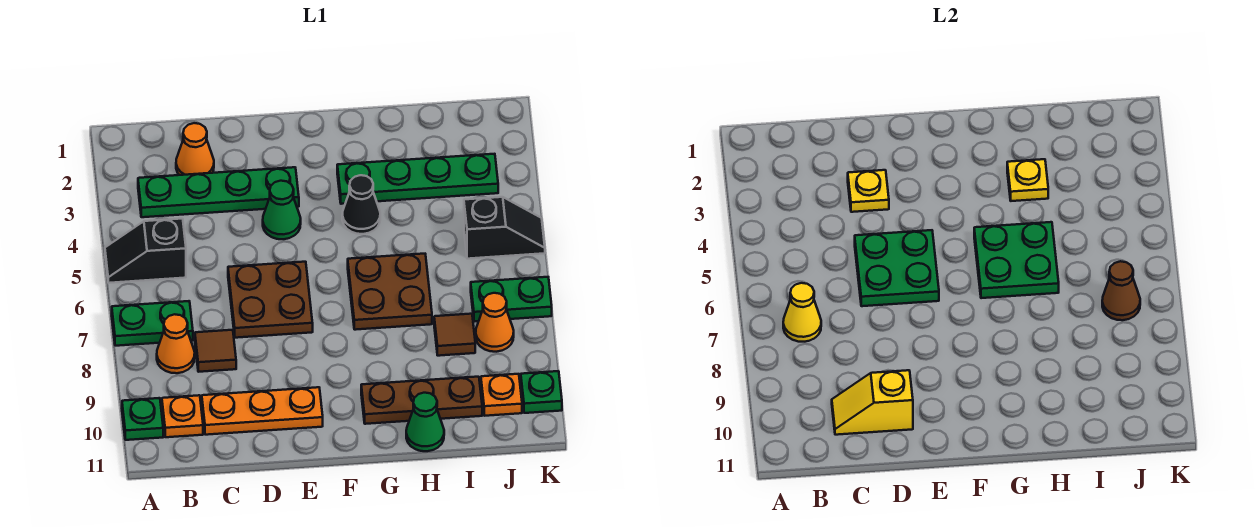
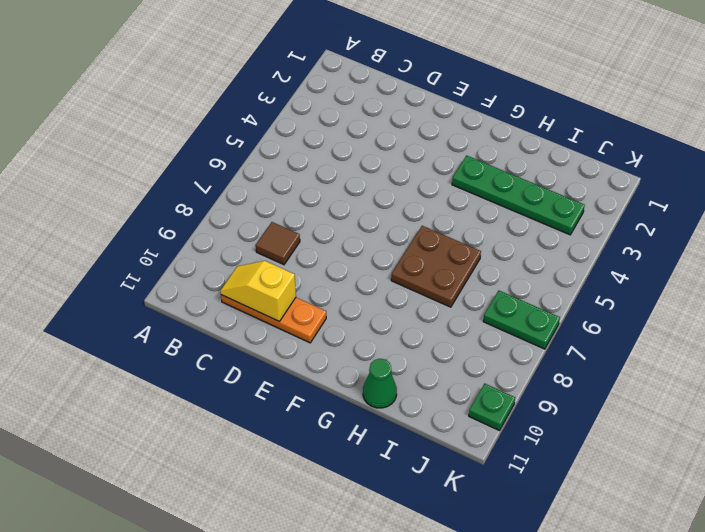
none -> black slope A5:B5 level 1 top B
none -> green plate A7:B7 level 1
none -> green plate A10 level 1

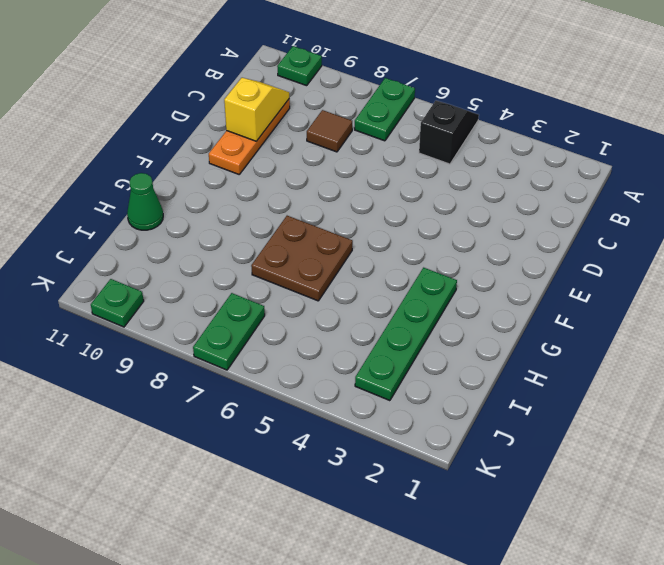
none -> green plate B3:E3 level 1
none -> orange cone B8 level 1
none -> orange plate B10 level 1

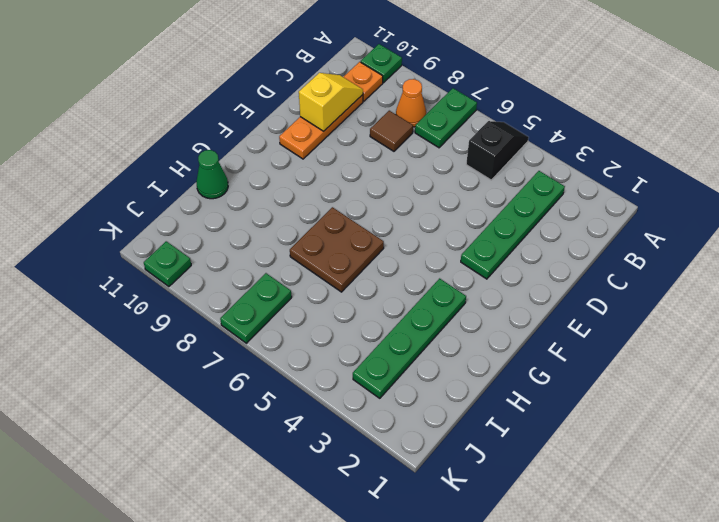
none -> orange cone C2 level 1
none -> brown plate D6:E7 level 1
none -> green cone E4 level 1

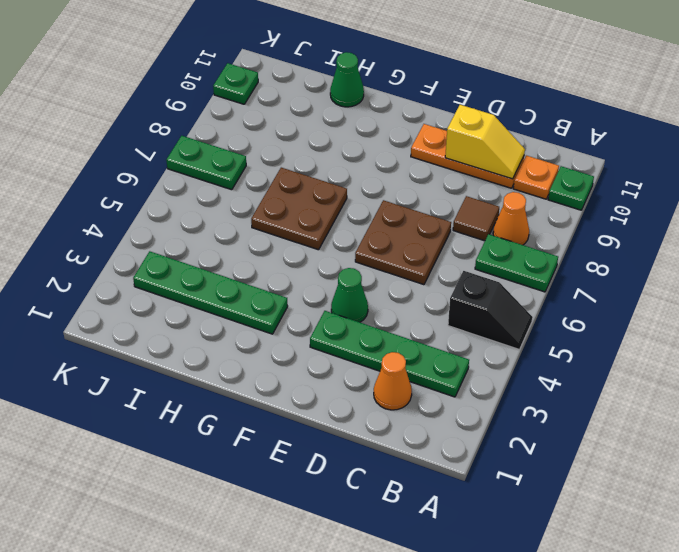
none -> black cone G4 level 1
none -> brown plate G10:I10 level 1
none -> brown tile I8 level 1

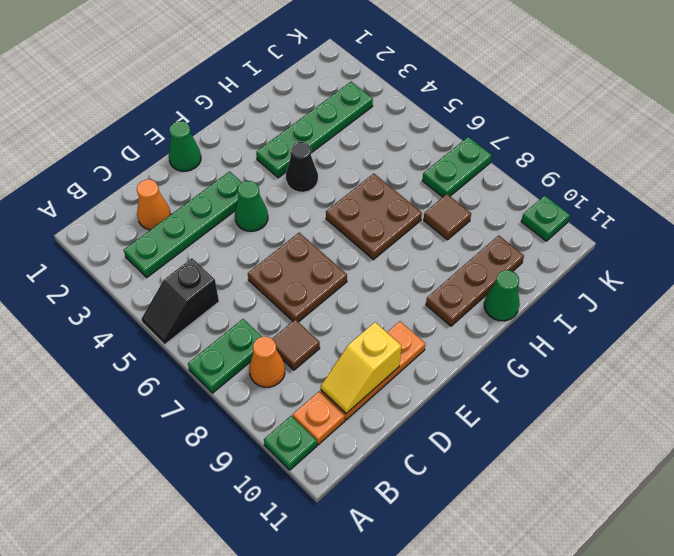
green cone E1 level 1 -> none
none -> black slope J5:K5 level 1 top J
none -> orange cone J8 level 1
none -> orange plate J10 level 1

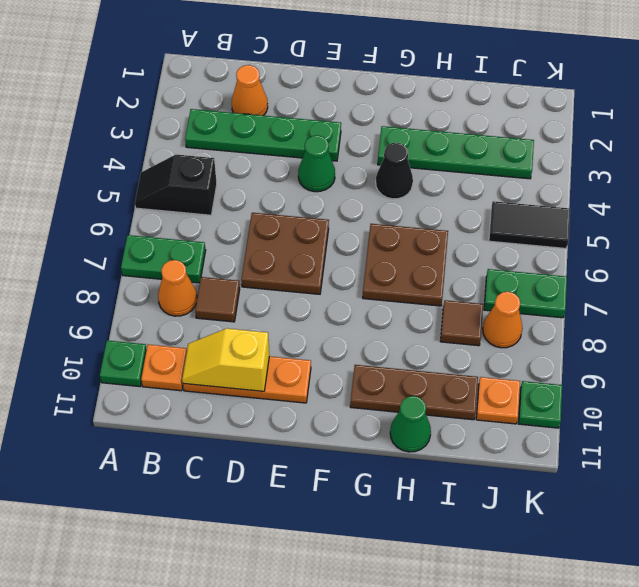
black tile J5:K5 level 1 -> black slope J5:K5 level 1 top J
none -> yellow cone B7 level 2
none -> yellow plate D3 level 2
none -> green plate D5:E6 level 2

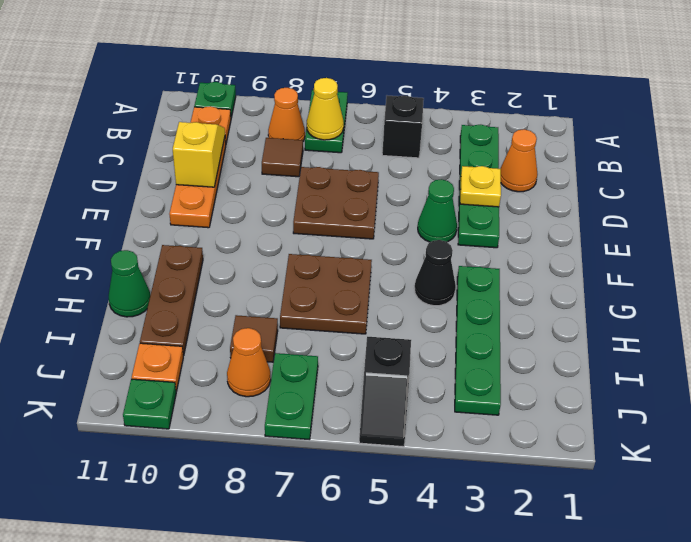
none -> green plate D5:E6 level 2
none -> green plate G5:H6 level 2
none -> yellow plate H3 level 2

